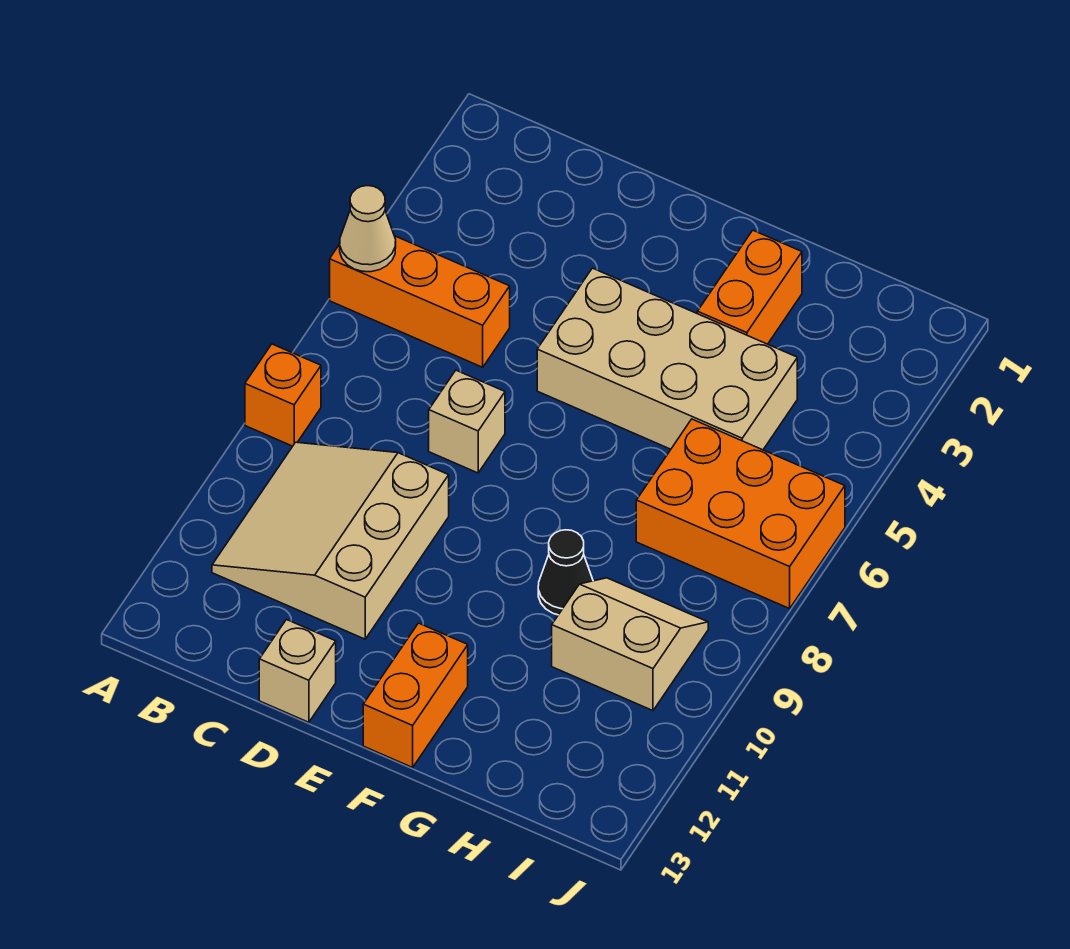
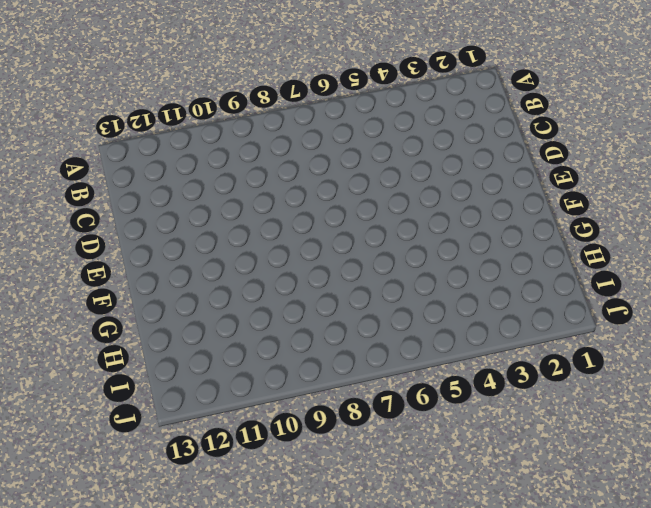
none -> orange brick A5:C5 level 1
none -> orange brick A8 level 1
none -> tan slope B9:D11 level 1 top D

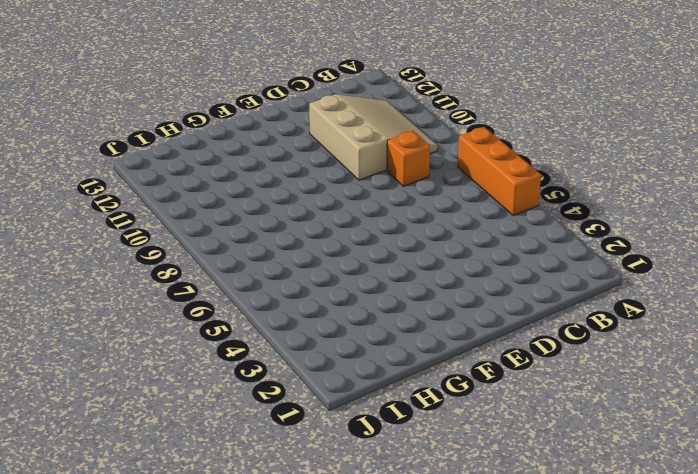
orange brick A5:A7 level 1 -> orange brick A5:C5 level 1
orange brick C8 level 1 -> orange brick A8 level 1
none -> tan brick D7 level 1
none -> tan brick D13 level 1
none -> tan brick E4:H5 level 1

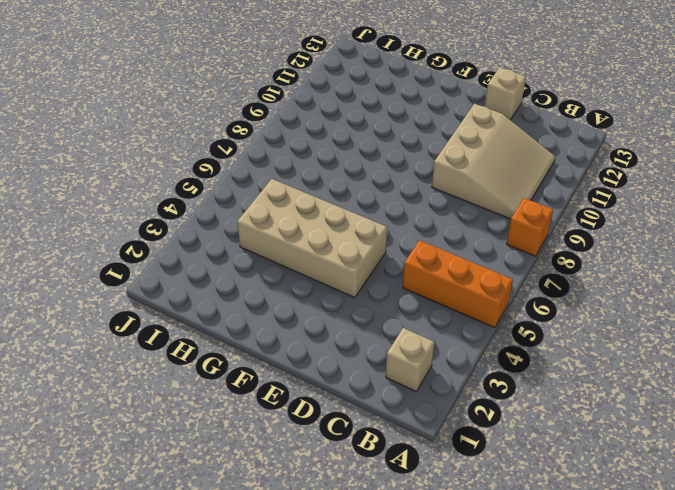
tan brick B2 level 1 -> tan brick D7 level 1
none -> orange brick F12:F13 level 1
none -> orange brick G2:G3 level 1
none -> black cone G9 level 1

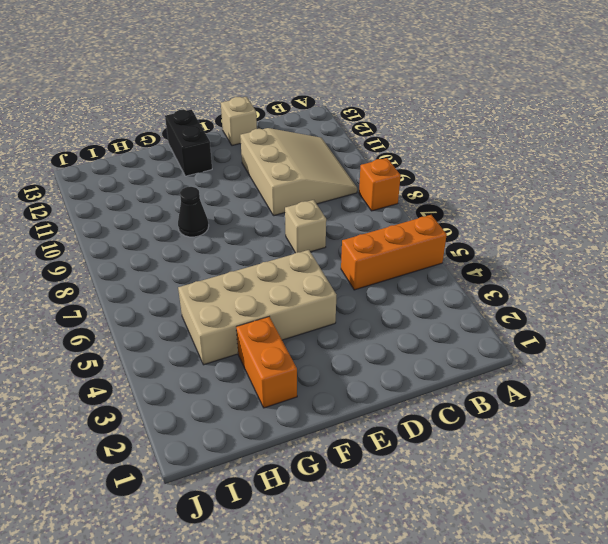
black brick F12:F13 level 1 -> orange brick F12:F13 level 1
none -> orange brick H6:J7 level 1
none -> tan slope H9:I10 level 1 top 10
none -> tan cone A5 level 2

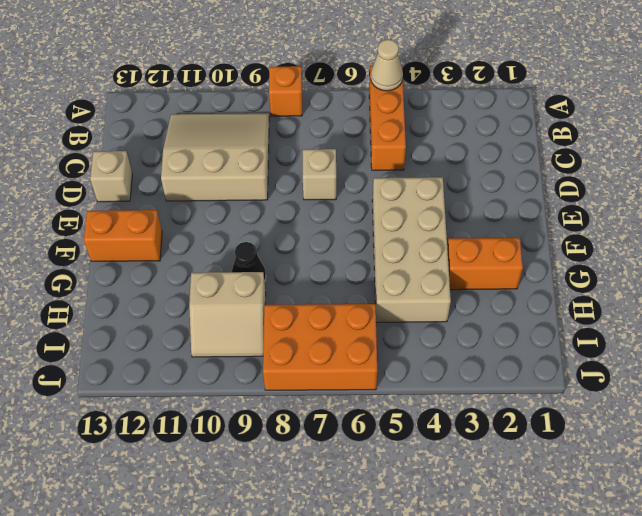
tan slope H9:I10 level 1 top H -> tan slope H9:I10 level 1 top 10
orange brick I6:J8 level 1 -> orange brick H6:J7 level 1

